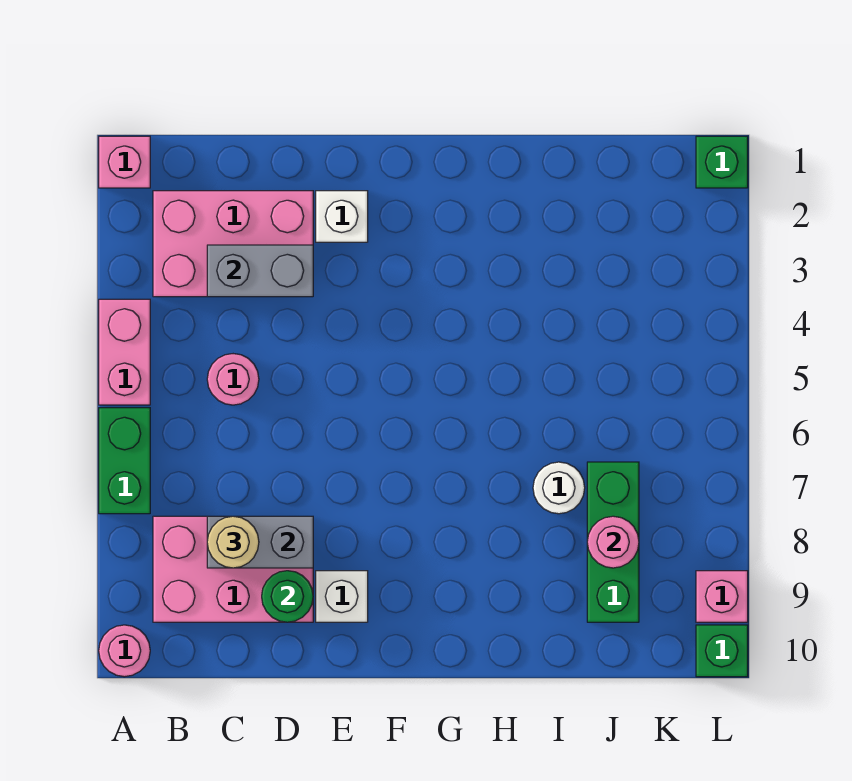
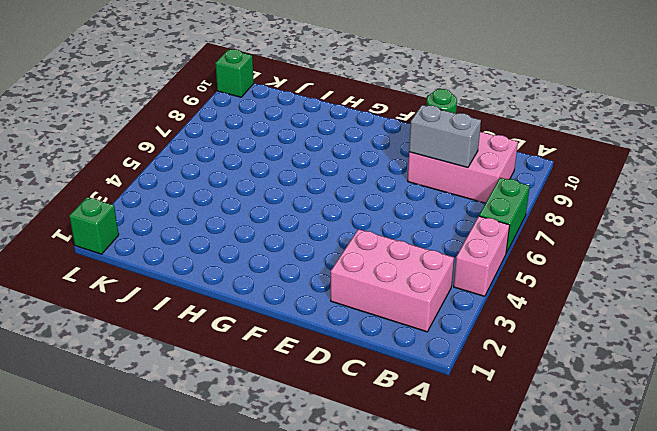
none -> pink brick A1 level 1
none -> pink round brick A10 level 1
none -> pink round brick C5 level 1

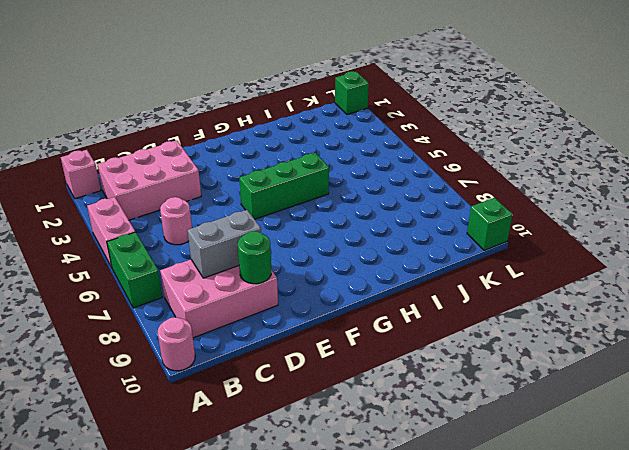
green brick F5:H5 level 1 -> green brick J7:J9 level 1
none -> white brick E2 level 1
none -> white brick E9 level 1
none -> white round brick I7 level 1

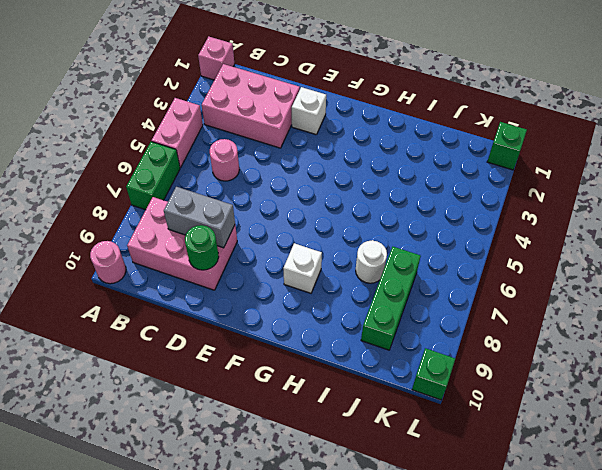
white brick G8 level 1 -> white brick E9 level 1
none -> pink brick L9 level 1
none -> grey brick C3:D3 level 2
none -> pink round brick J8 level 2

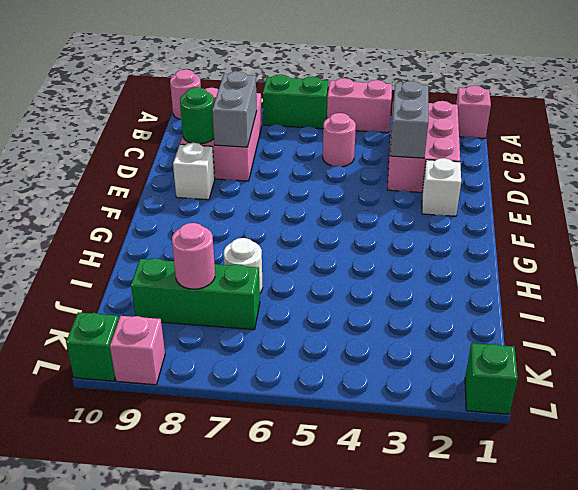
none -> tan round brick C8 level 3

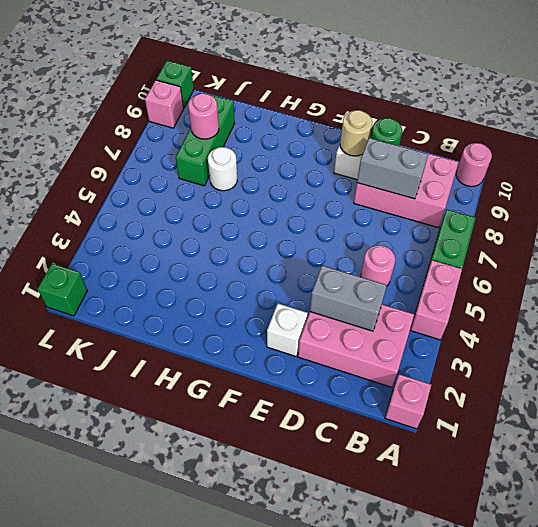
tan round brick E9 level 2 -> tan round brick C8 level 3

